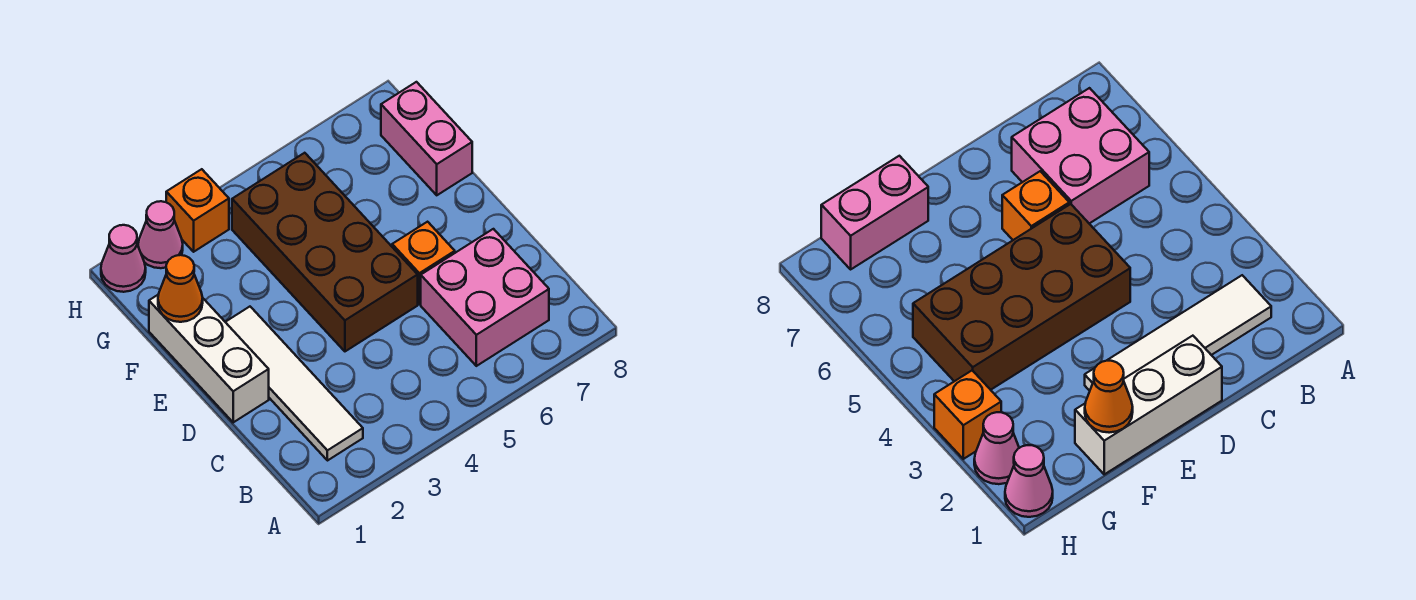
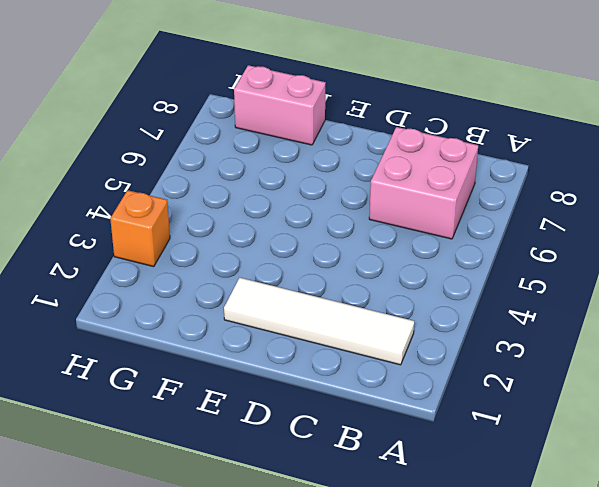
none -> white brick D1:F1 level 1
none -> brown brick D4:G5 level 1

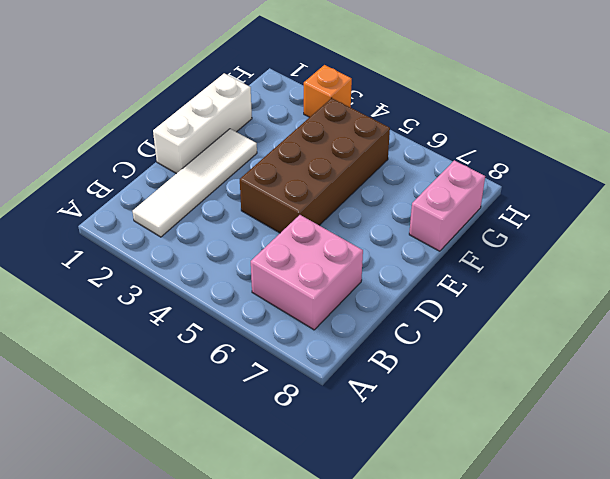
none -> orange brick D6 level 1
none -> pink cone H1 level 1

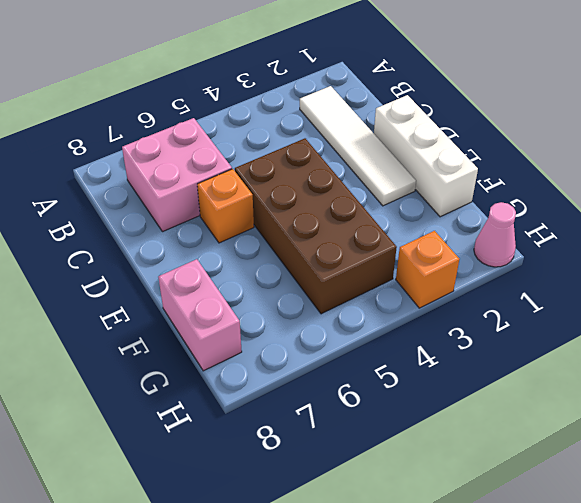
none -> pink cone H2 level 1
none -> orange cone F1 level 2

